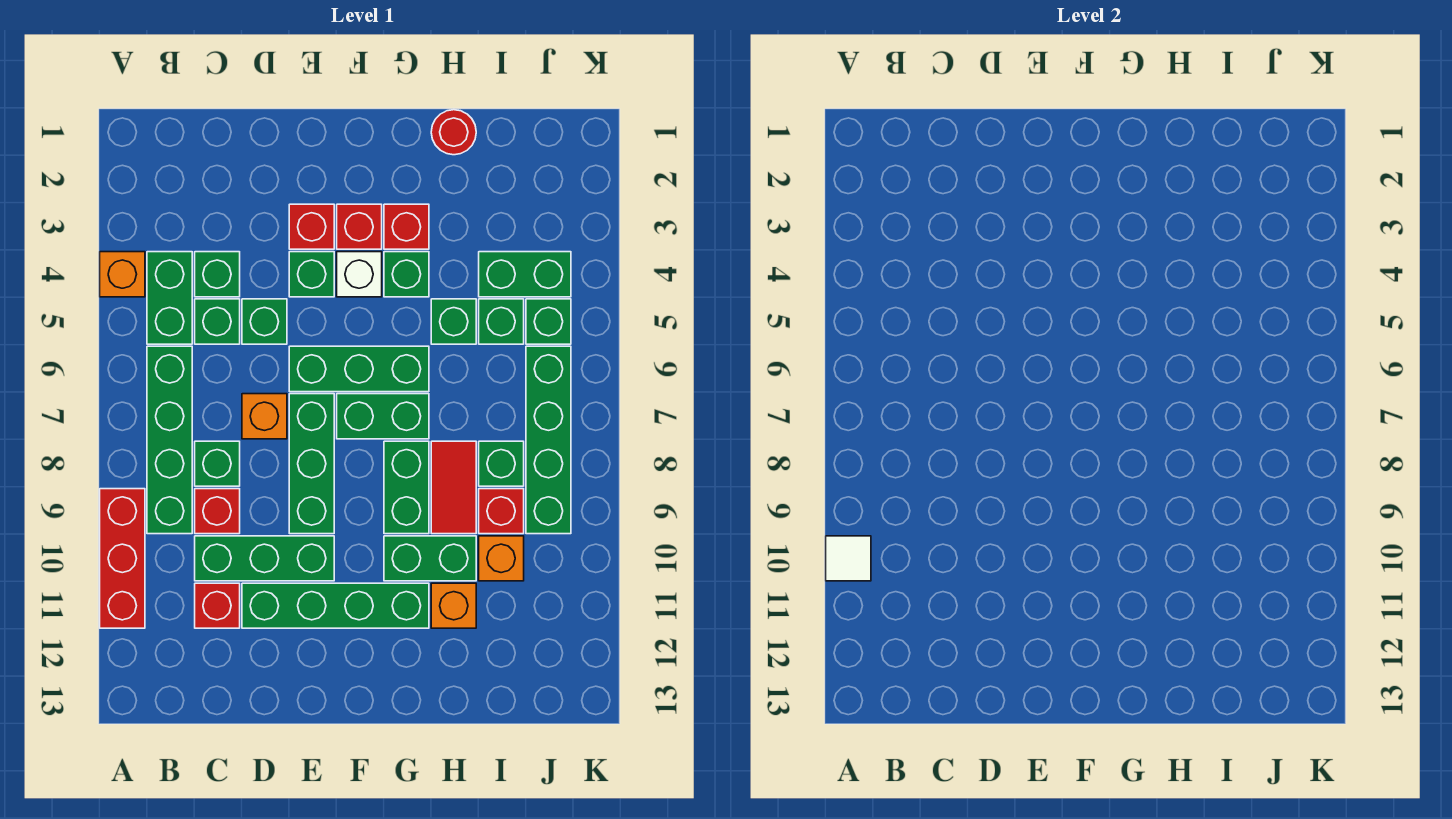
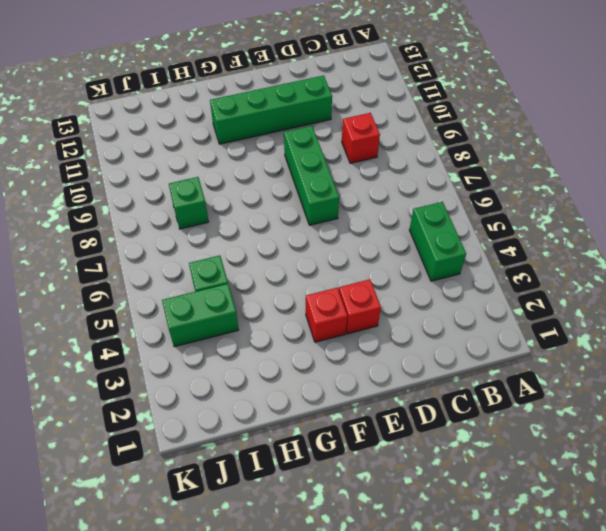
none -> orange brick A4 level 1
none -> red brick A9:A11 level 1
none -> green brick B6:B9 level 1
none -> green brick C4 level 1

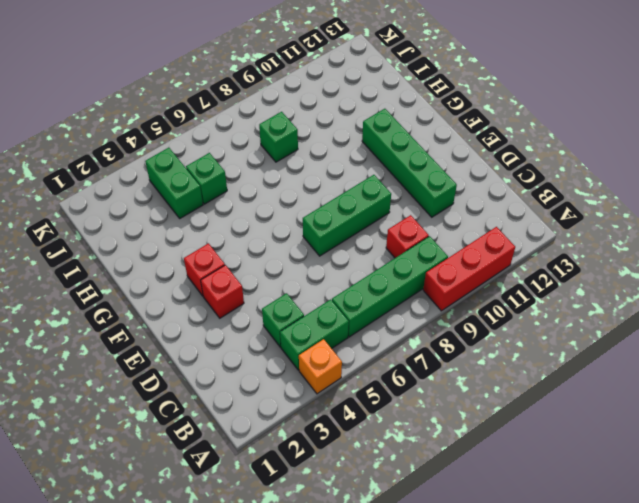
none -> green brick C5 level 1
none -> green brick C8 level 1
none -> green brick C10:E10 level 1
none -> red brick C11 level 1

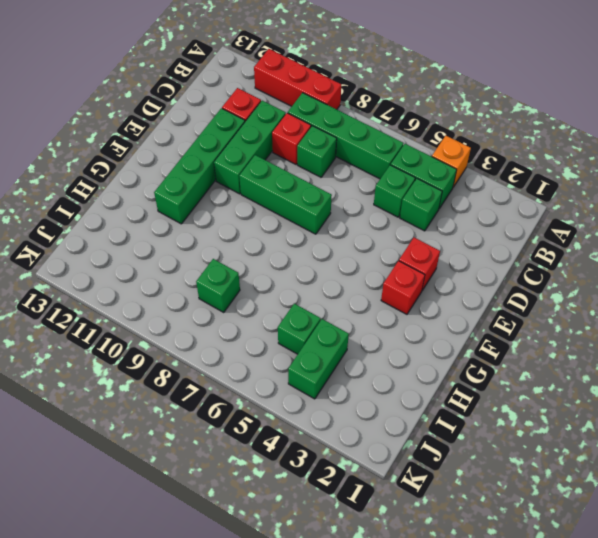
none -> green brick D5 level 1
none -> orange brick D7 level 1
none -> green brick E4 level 1
none -> green brick E6:G6 level 1

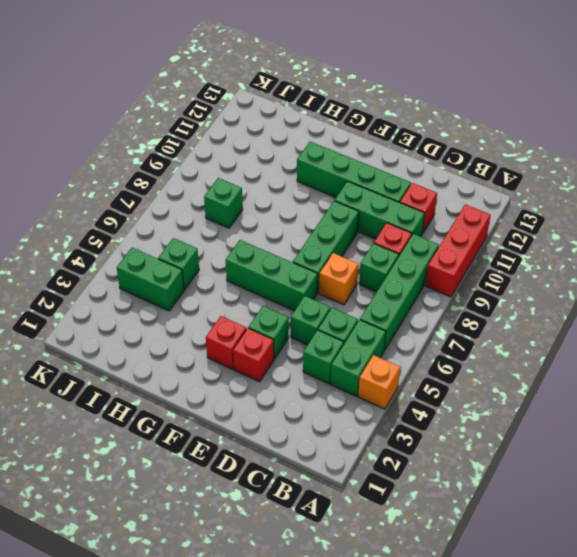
none -> white brick F4 level 1
none -> green brick F7:G7 level 1
none -> red brick G3 level 1
none -> green brick G4 level 1

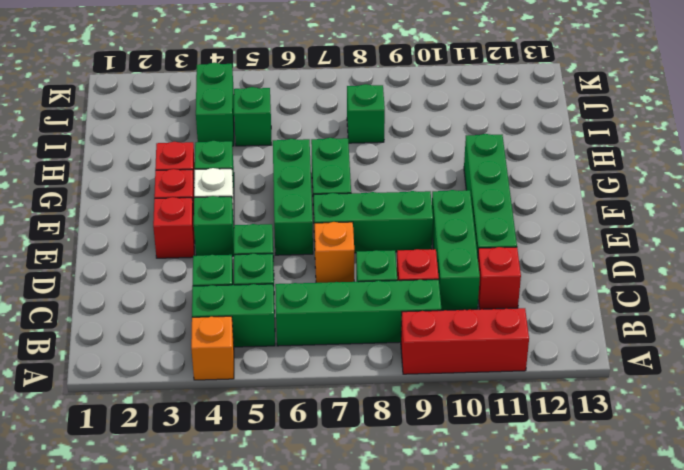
none -> green brick G8:G9 level 1
none -> green brick G10:H10 level 1
none -> red round brick H1 level 1
none -> green brick H5 level 1

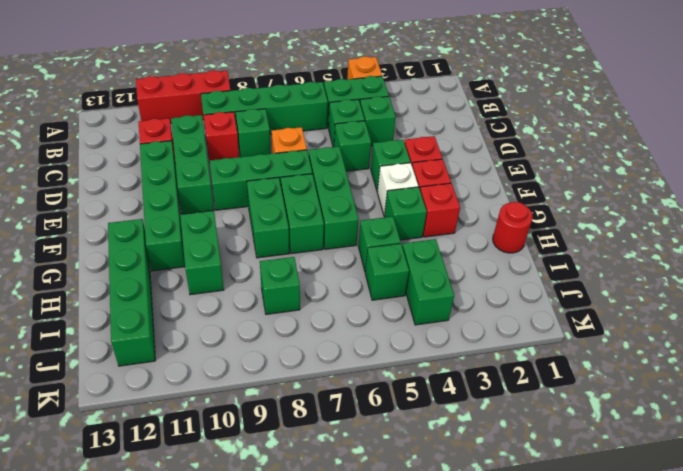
green brick F8:G8 level 1 -> green brick G8:G9 level 1
green brick G12:J12 level 1 -> green brick J6:J9 level 1
none -> red tile H8:H9 level 1
none -> orange brick H11 level 1
none -> red brick I9 level 1
none -> orange brick I10 level 1

